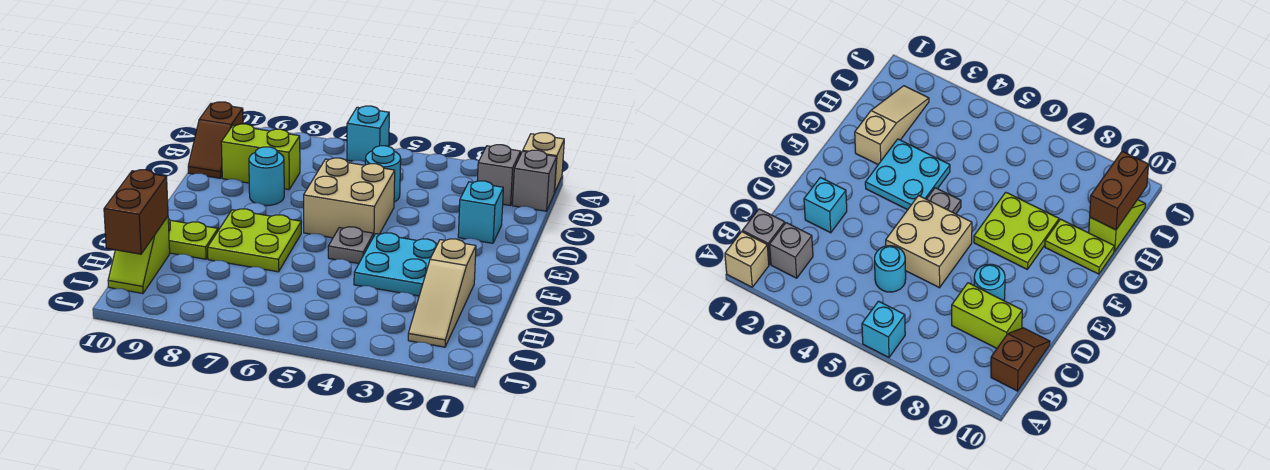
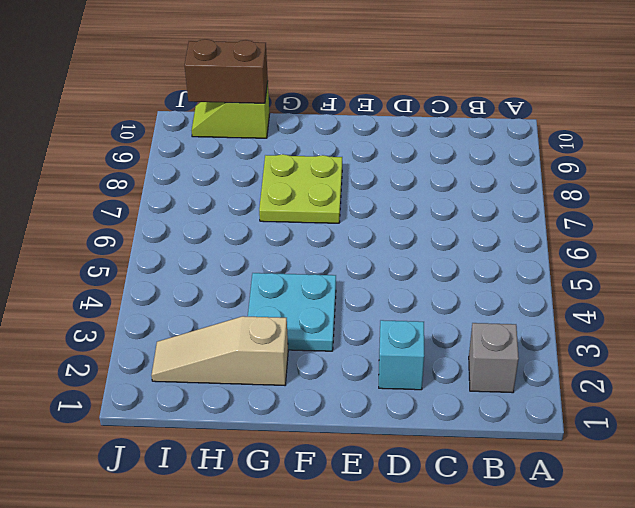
none -> tan brick A1 level 1
none -> cyan brick A6 level 1
none -> grey brick B1 level 1

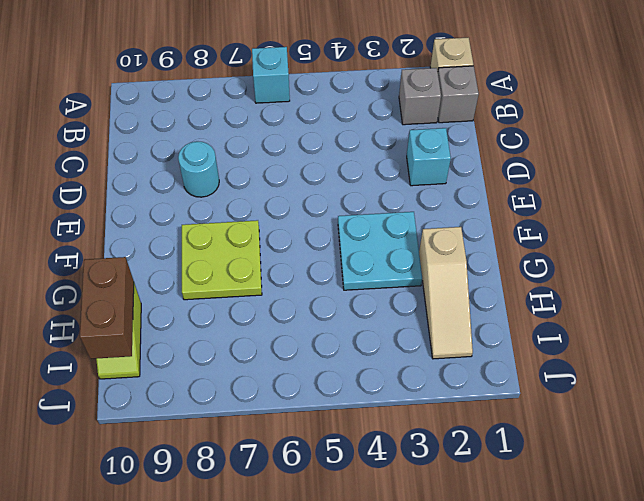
none -> brown slope B10:C10 level 1 top B
none -> cyan round brick C5 level 1
none -> lime brick C8:C9 level 1

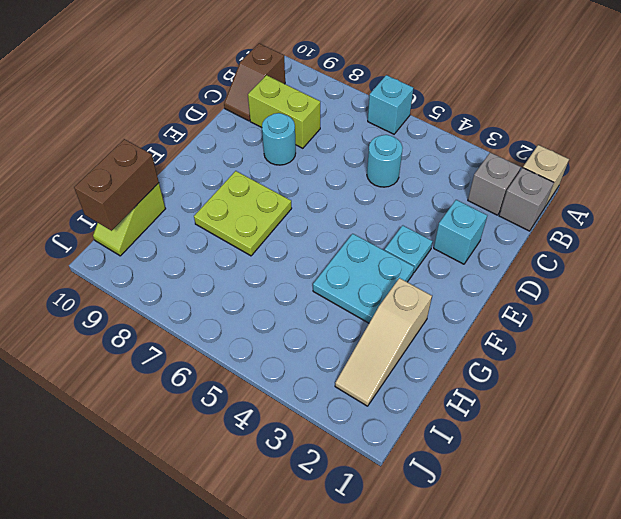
cyan plate E3 level 1 -> none
none -> tan brick D5:E6 level 1
none -> grey plate F5 level 1
none -> lime plate G9:G10 level 1

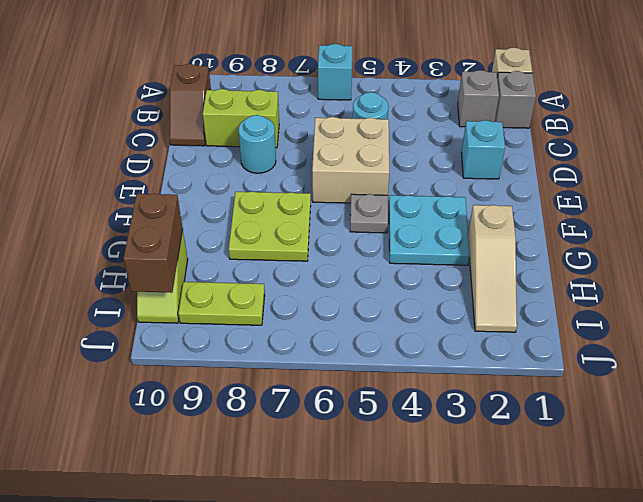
lime plate I8:I9 level 1 -> lime plate G9:G10 level 1

